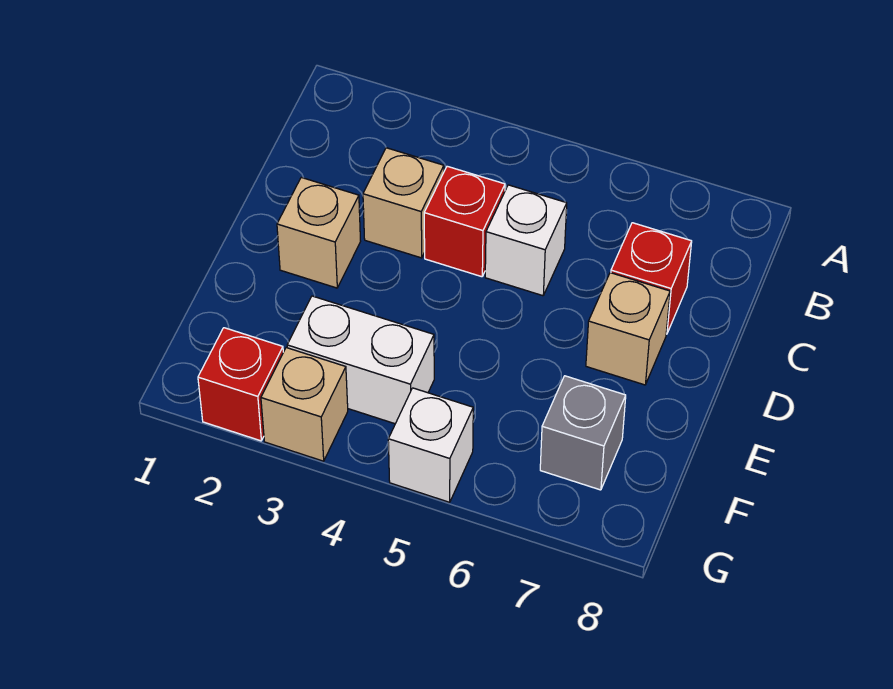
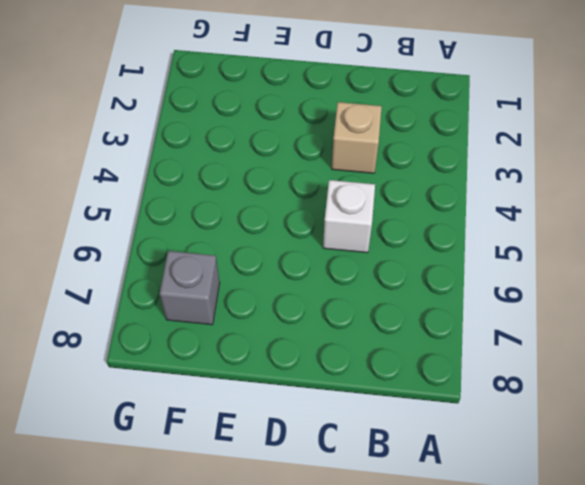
none -> red brick C4 level 1
none -> red brick C7 level 1

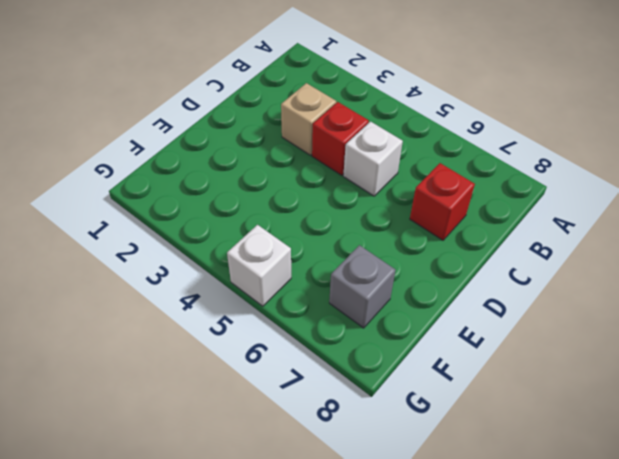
none -> tan brick D2 level 1
none -> tan brick D7 level 1

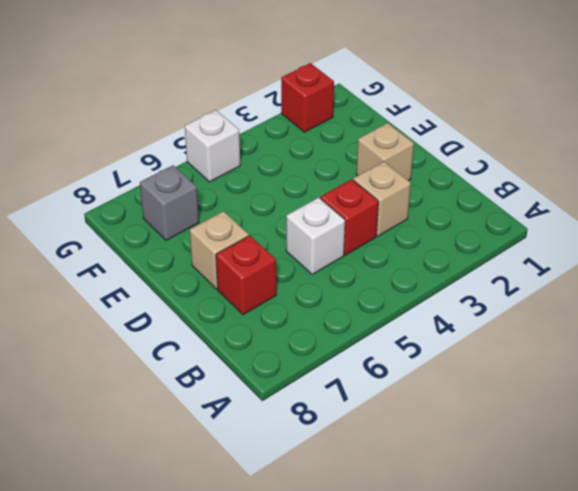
none -> white brick F3:F4 level 1
none -> tan brick G3 level 1

